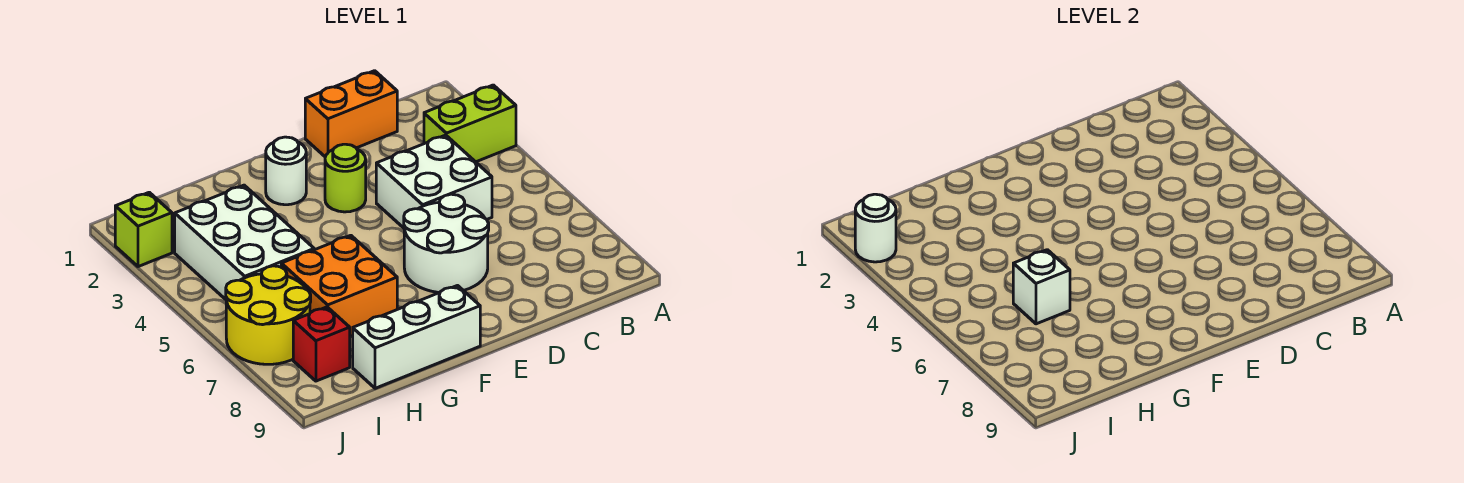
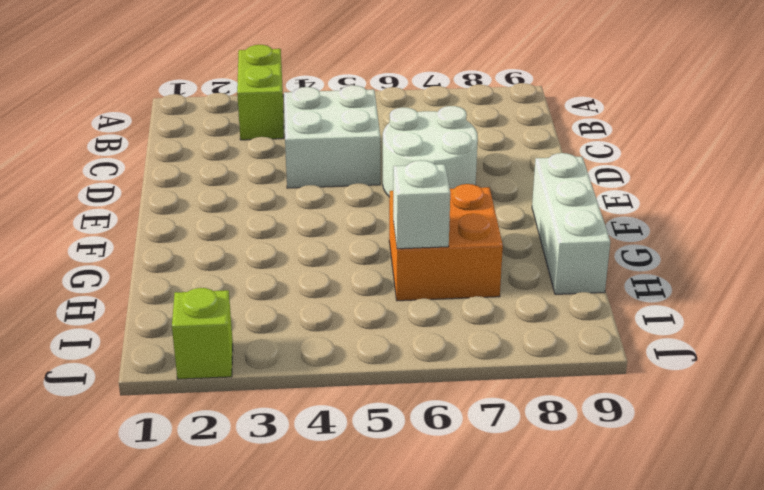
none -> orange brick C1:D1 level 1
none -> lime round brick E3 level 1
none -> white round brick F2 level 1

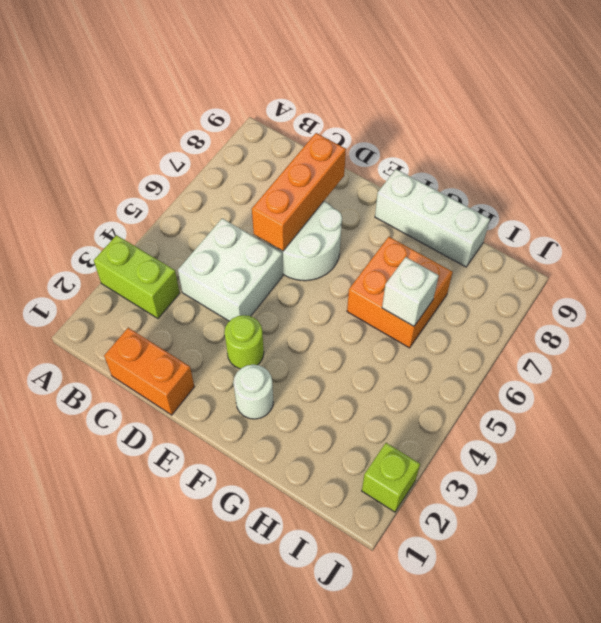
orange brick D6:D8 level 2 -> none
none -> white brick H3:I5 level 1
none -> yellow round brick I6:J7 level 1
none -> red brick I8 level 1

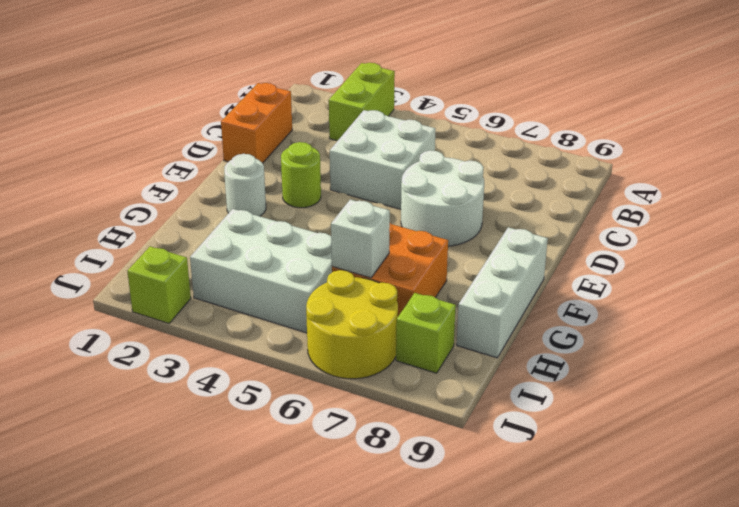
lime brick I8 level 1 -> red brick I8 level 1
none -> white round brick J2 level 2

